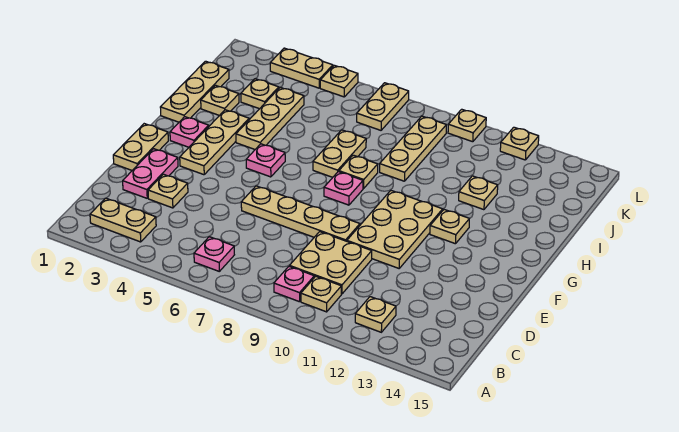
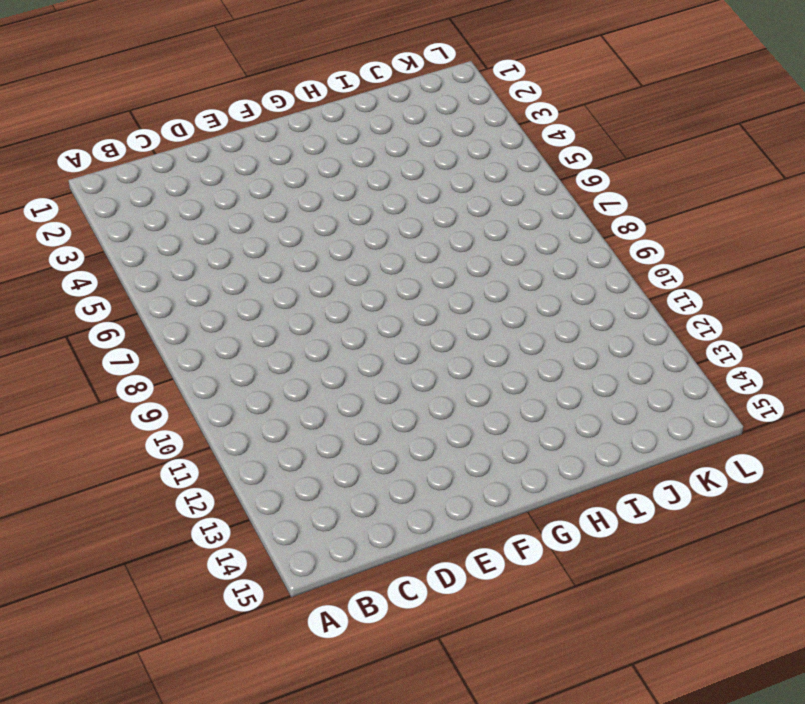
none -> tan plate B2:B3 level 1
none -> pink plate B6 level 1
none -> pink plate B9 level 1

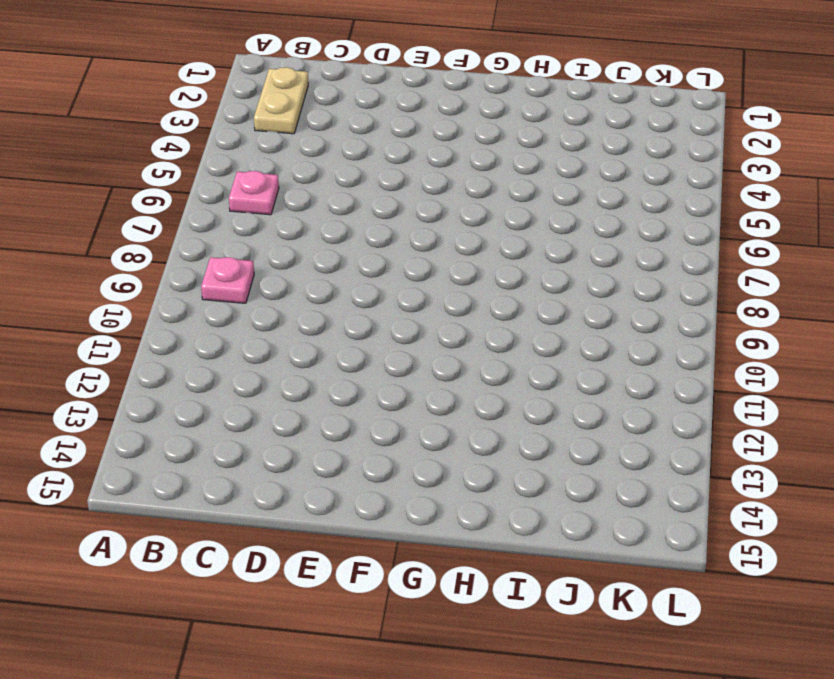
none -> tan plate B10 level 1
none -> tan plate B12 level 1
none -> tan plate C9:D10 level 1

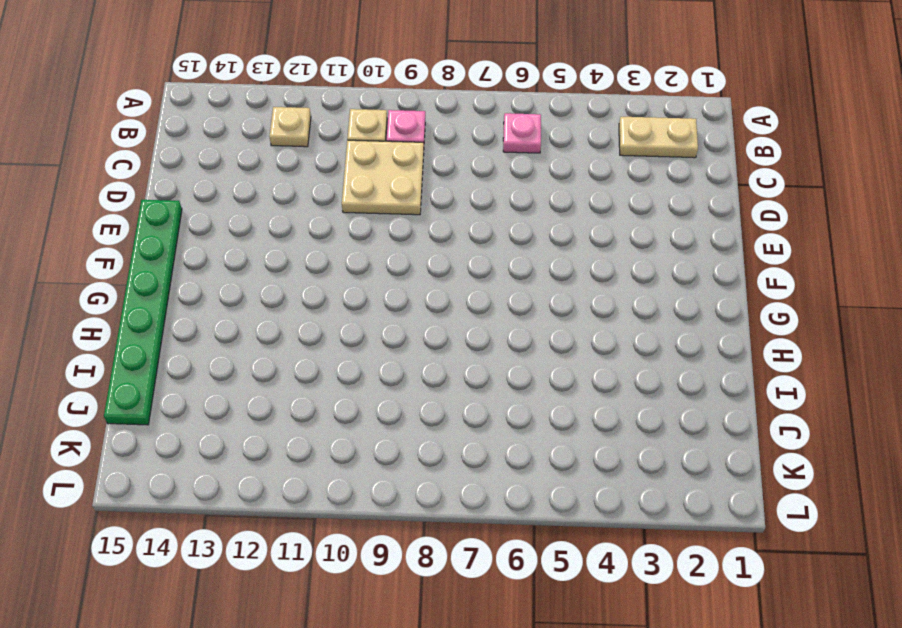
green plate E15:J15 level 1 -> none
none -> pink plate D2:E2 level 1
none -> tan plate D3 level 1
none -> tan plate E1:F1 level 1

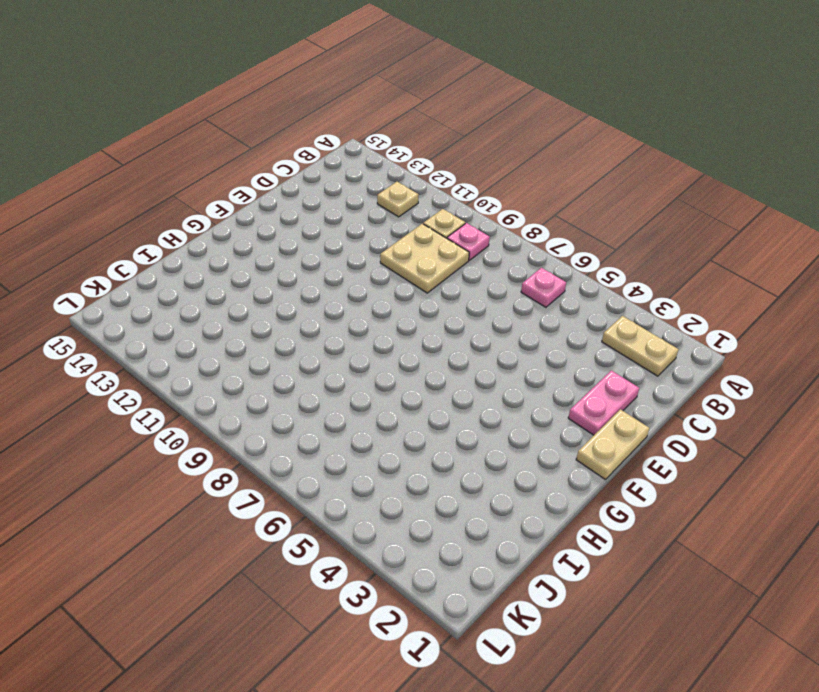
none -> tan plate D3 level 1
none -> tan plate E6:E9 level 1
none -> tan plate E10:G11 level 1

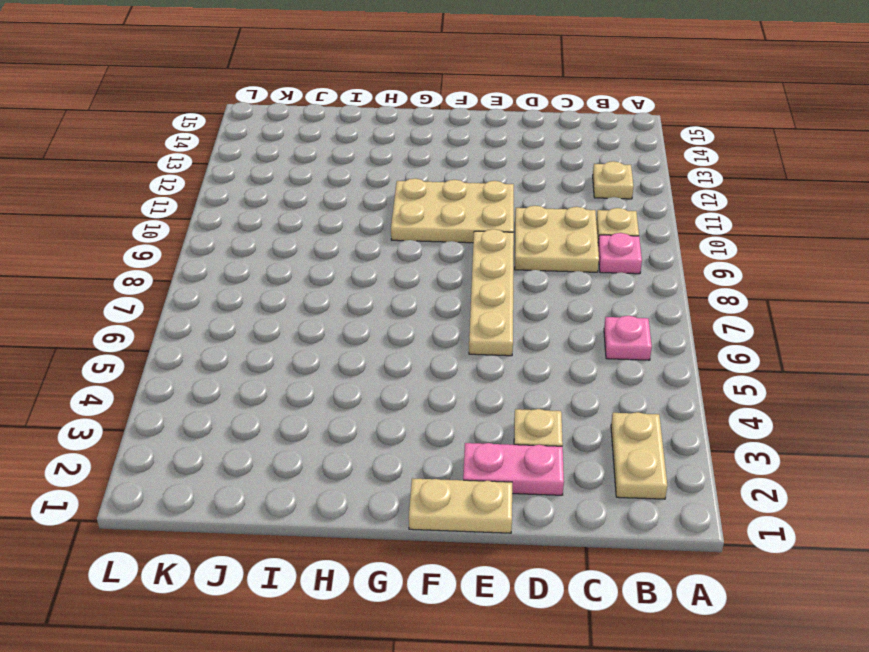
none -> tan plate F3:H3 level 1
none -> pink plate G2 level 1
none -> pink plate G5 level 1

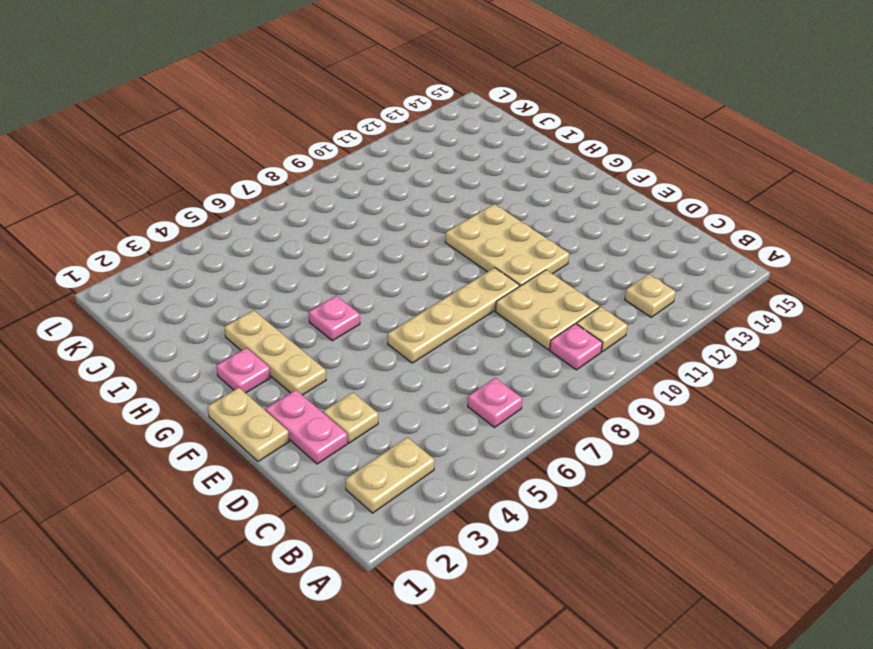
none -> pink plate G8 level 1
none -> tan plate G12 level 1
none -> tan plate H1:J1 level 1

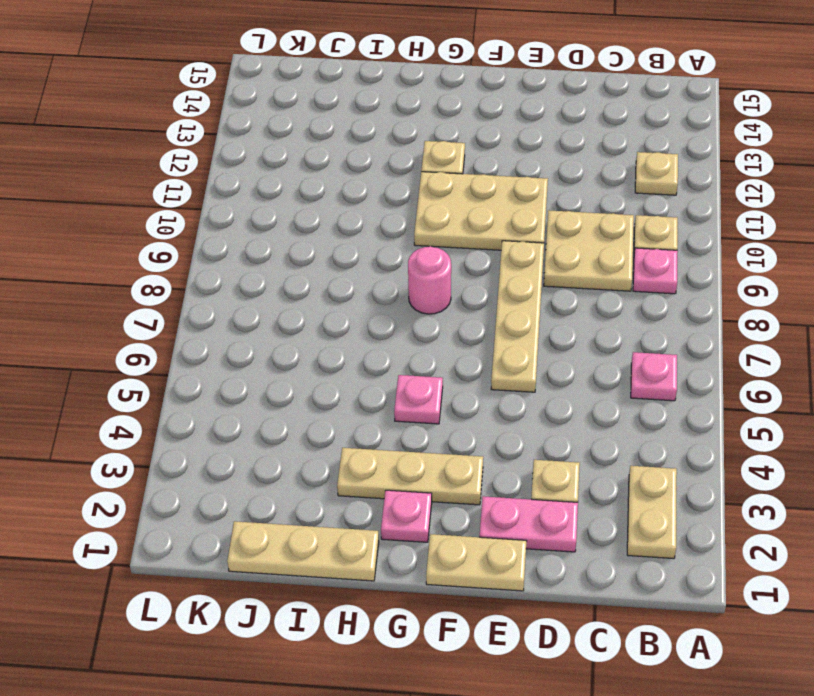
pink round brick G8 level 1 -> pink plate G8 level 1
none -> tan plate H4:J4 level 1
none -> tan plate H7:I7 level 1
none -> tan plate H8 level 1

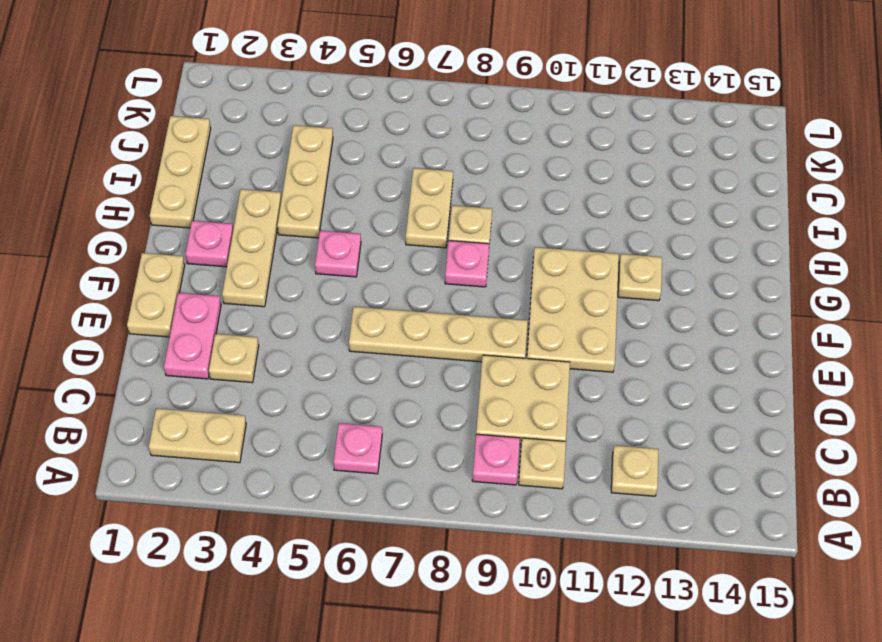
none -> tan plate I2 level 1
none -> tan plate I9:K9 level 1
none -> tan plate I12 level 1

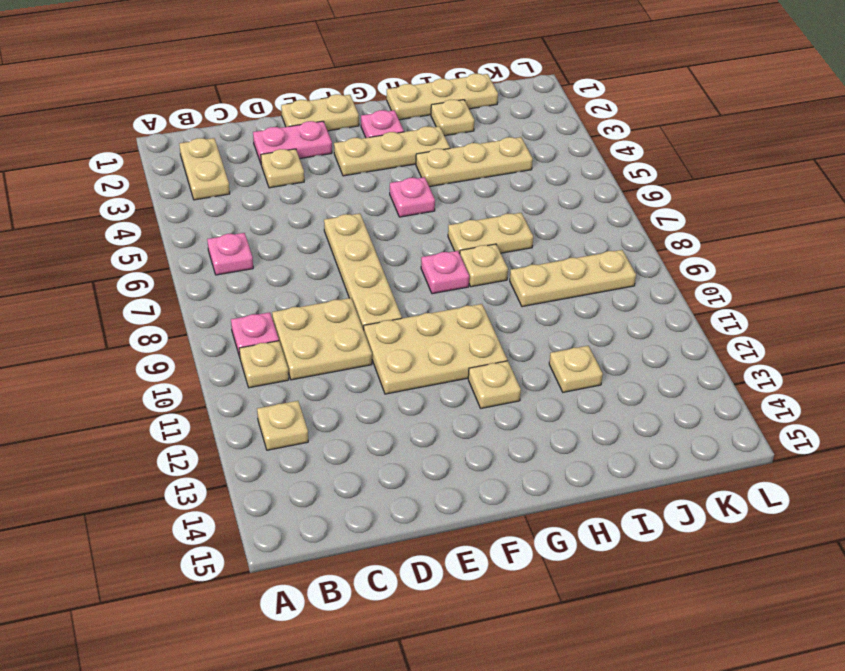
none -> tan plate J3 level 1
none -> tan plate K7:L7 level 1
none -> tan plate L3:L4 level 1

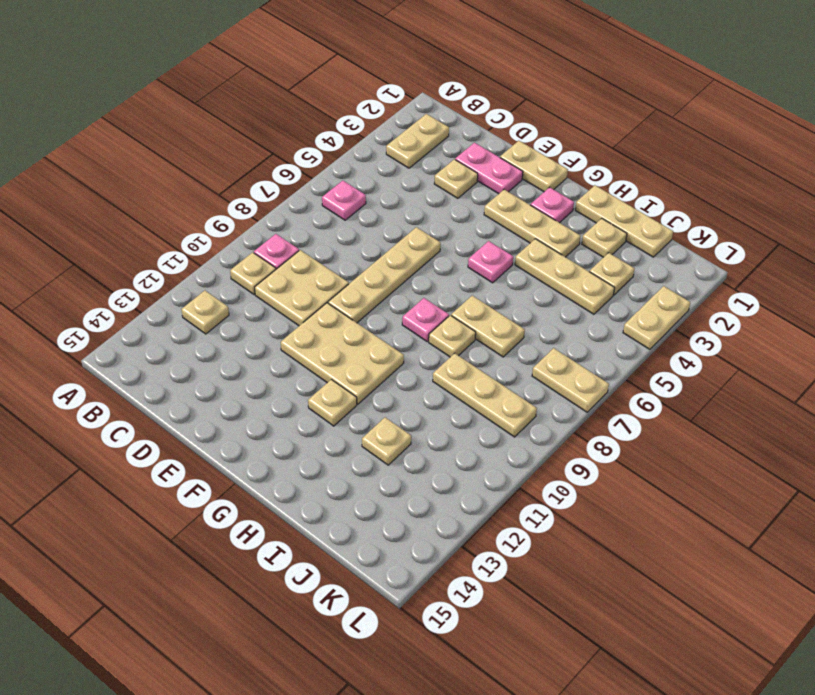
none -> tan plate L5 level 1
none -> tan plate L10 level 1
none -> tan plate L12 level 1

